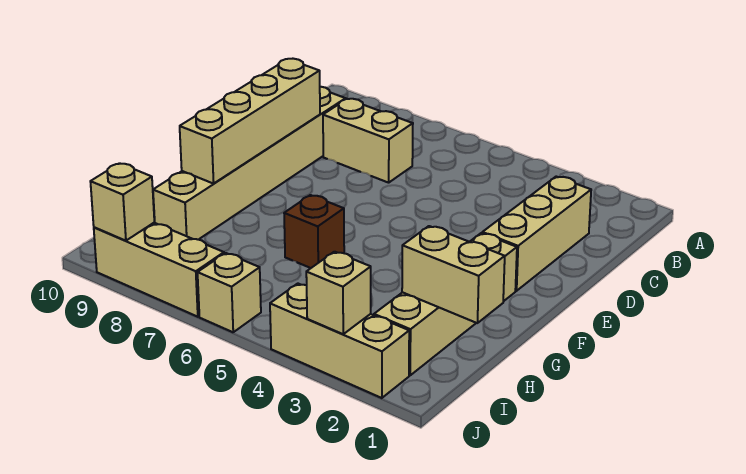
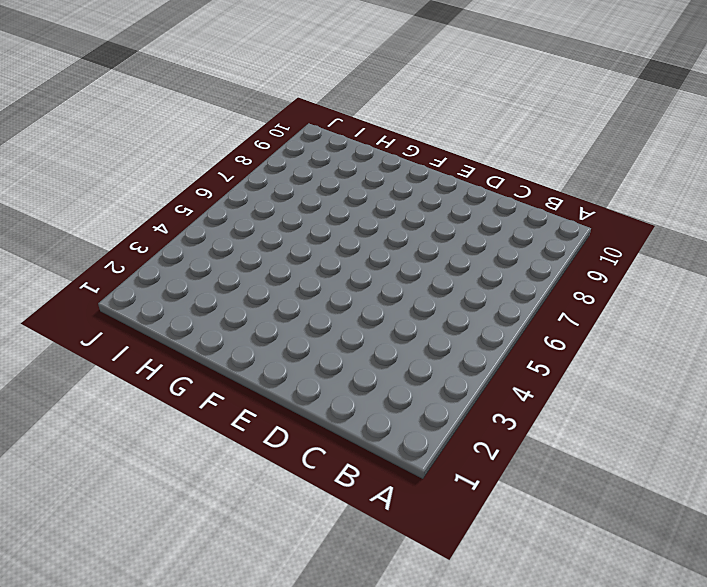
none -> tan brick C2:E2 level 1
none -> tan brick C7:C8 level 1
none -> tan brick C9:H9 level 1

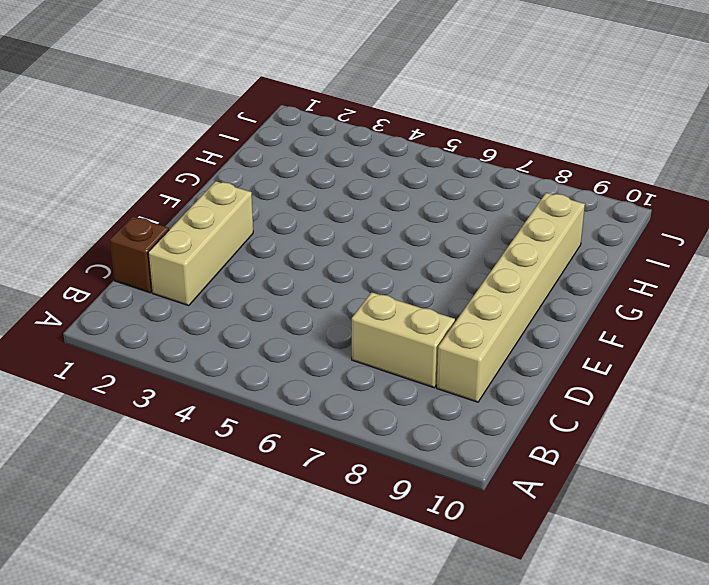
brown brick C1 level 1 -> brown brick G6 level 1
none -> tan brick F2:I2 level 1
none -> tan brick J2:J4 level 1
none -> tan brick J6 level 1

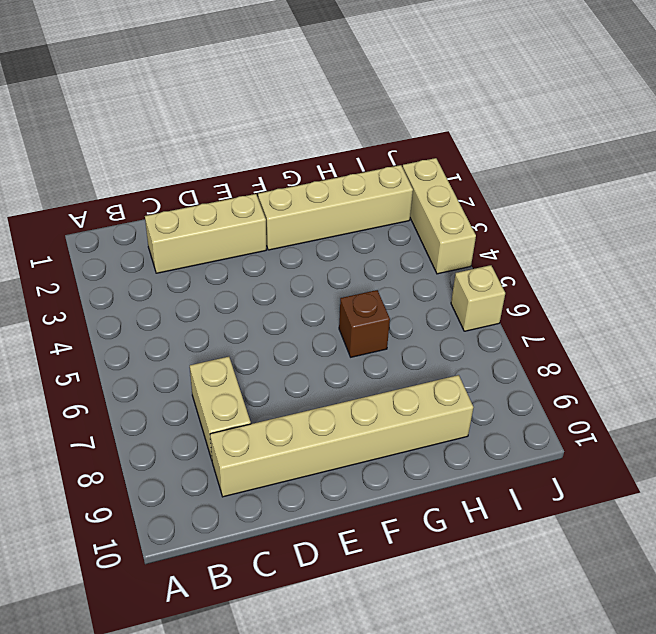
none -> tan brick J7:J9 level 1
none -> tan brick D9:G9 level 2
none -> tan brick H1:H2 level 2

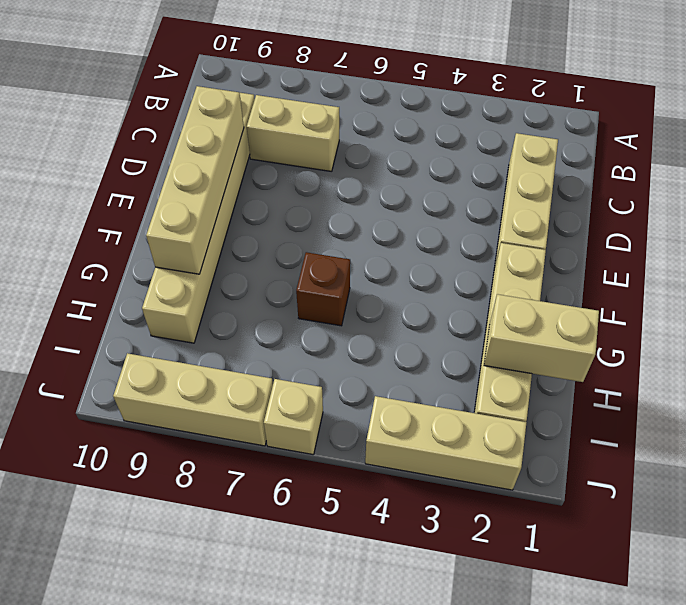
none -> tan brick J3 level 2
none -> tan brick J9 level 2

